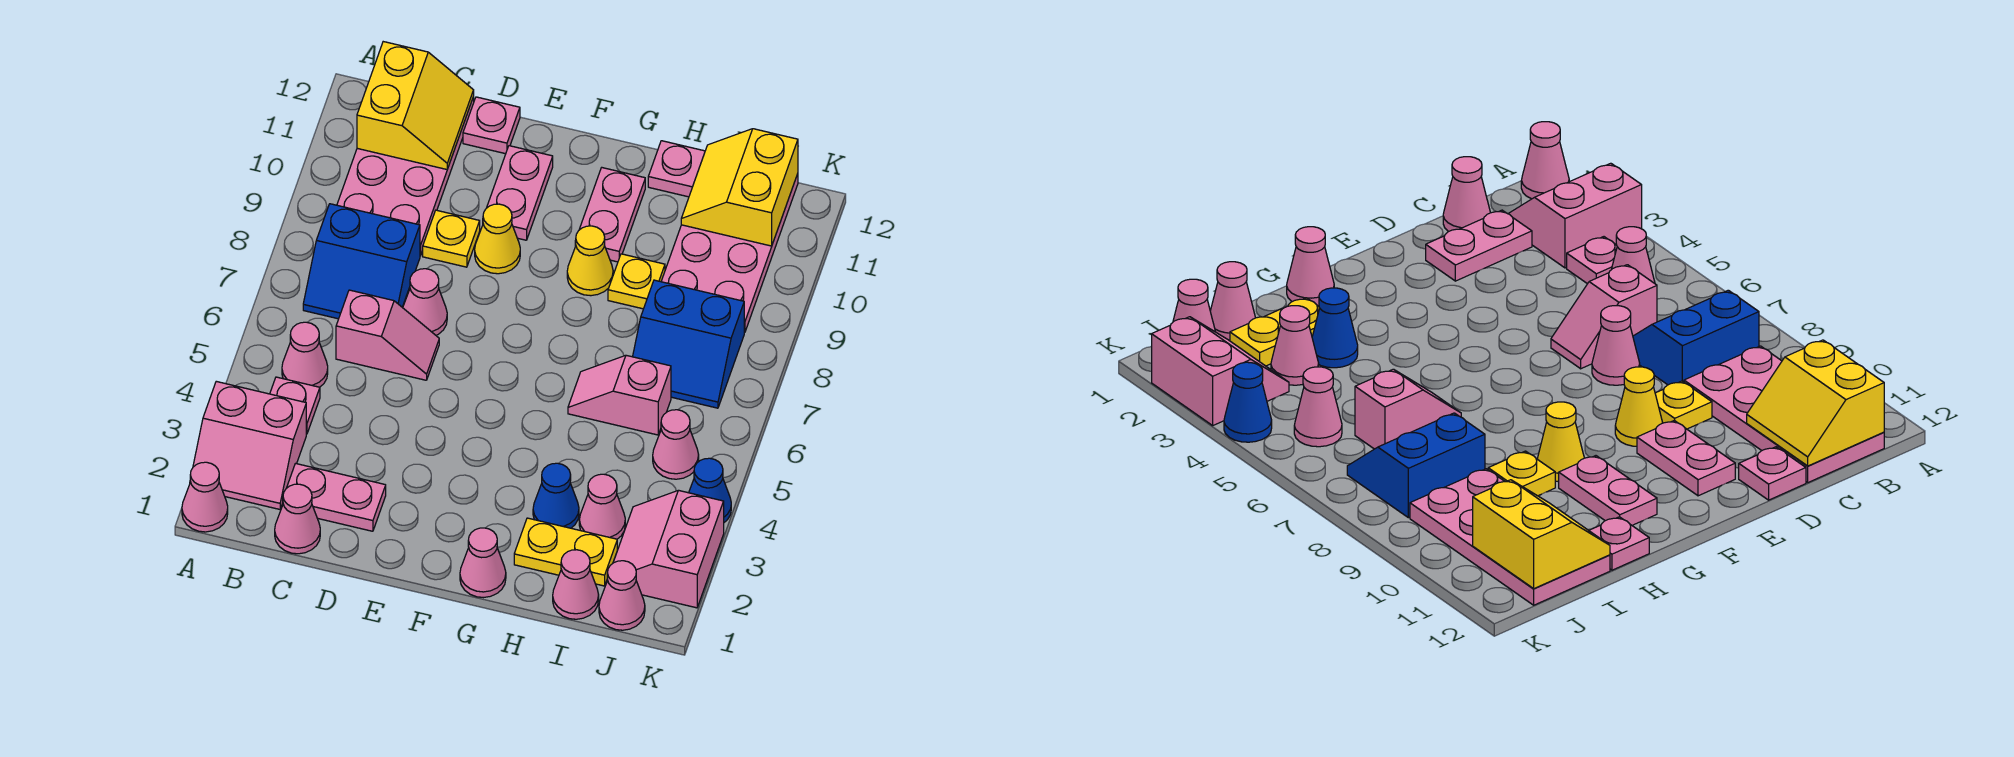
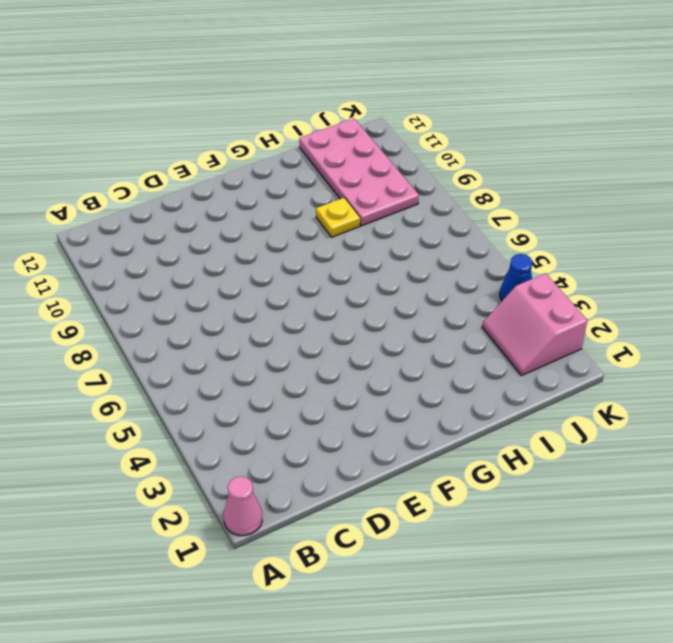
none -> pink slope A2:B3 level 1 top 3
none -> pink plate B4 level 1
none -> pink cone B5 level 1
none -> blue slope B7:C8 level 1 top 8

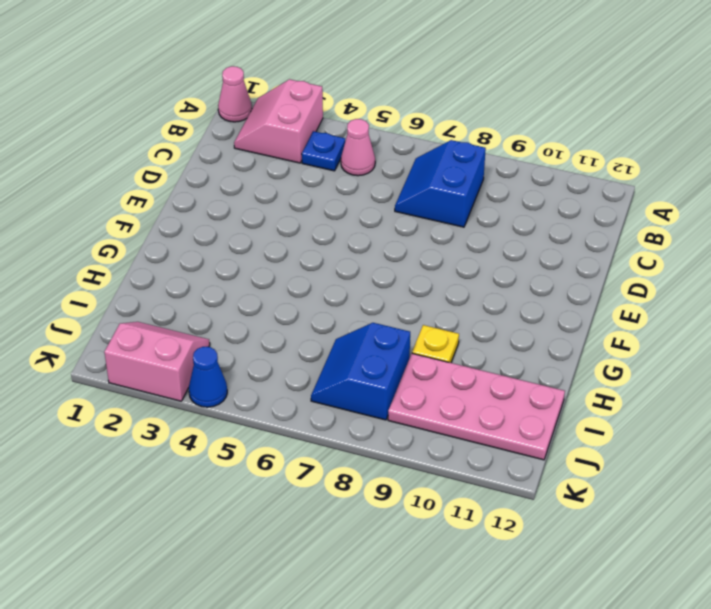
blue plate B4 level 1 -> pink plate B4 level 1
none -> pink plate B9:C12 level 1
none -> pink cone C1 level 1
none -> pink plate C2:D2 level 1
none -> pink slope C6:D6 level 1 top C

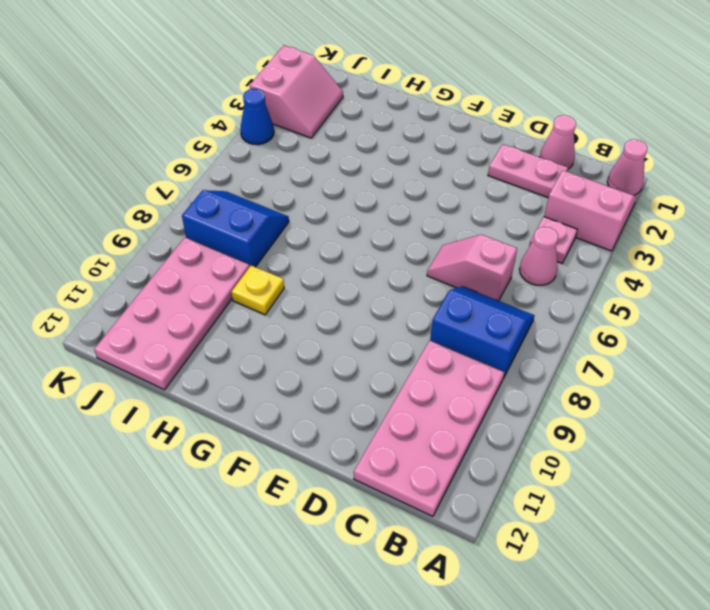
none -> pink cone D7 level 1
none -> yellow plate D9 level 1
none -> pink plate D12 level 1
none -> yellow cone E9 level 1

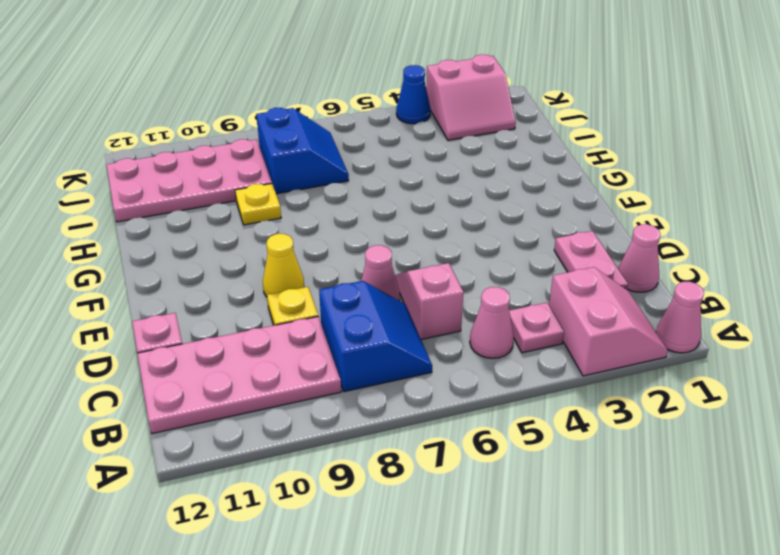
none -> pink plate E10:E11 level 1
none -> pink cone G1 level 1
none -> yellow cone G9 level 1
none -> pink plate G10:G11 level 1

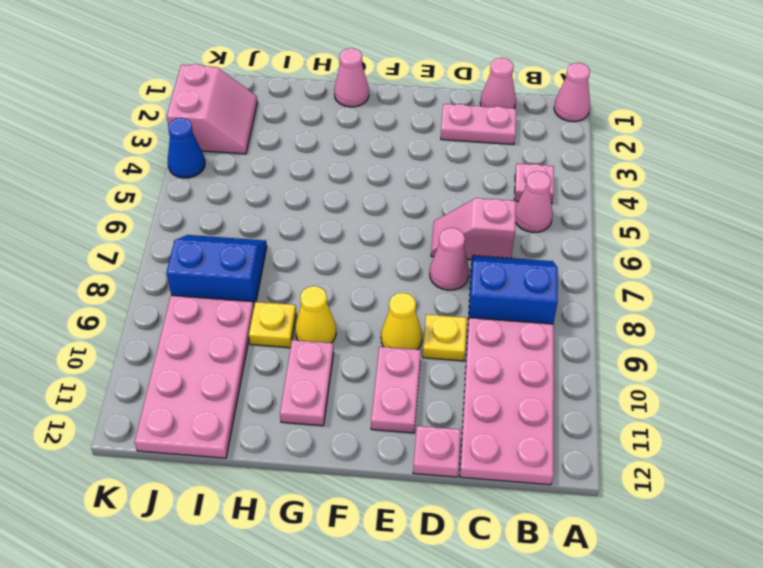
none -> pink slope A2:B3 level 1 top 3
none -> yellow plate H2:I2 level 1
none -> blue cone H3 level 1
none -> pink slope H6:I6 level 1 top I

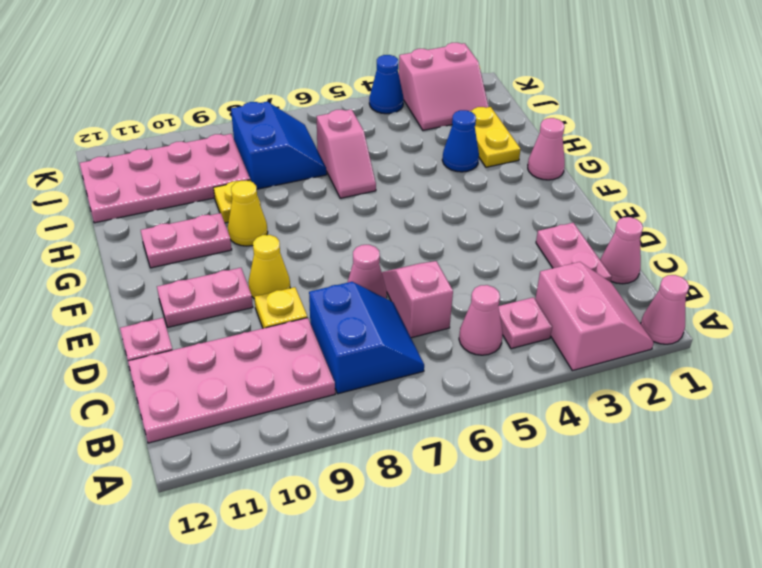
none -> pink plate H12 level 1
none -> pink cone I1 level 1
none -> pink cone I3 level 1
none -> pink cone J1 level 1

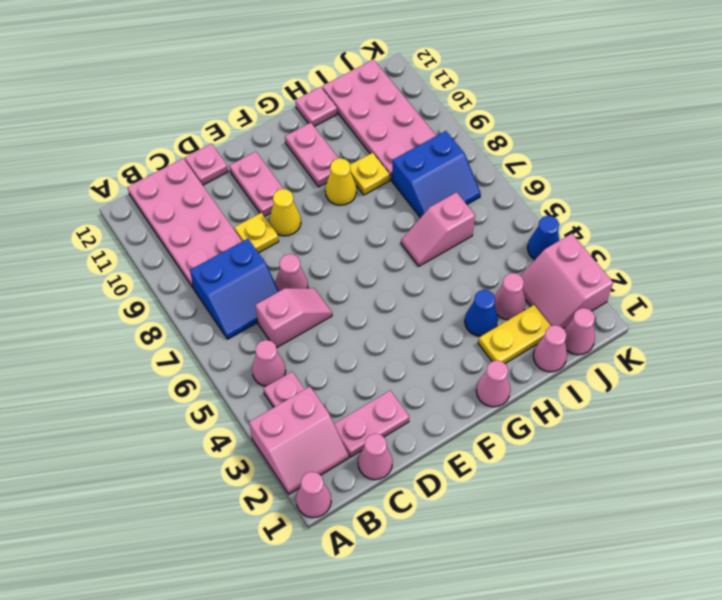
none -> pink cone J5 level 1
none -> yellow slope B11:C12 level 2 top B
none -> yellow slope I11:J12 level 2 top J

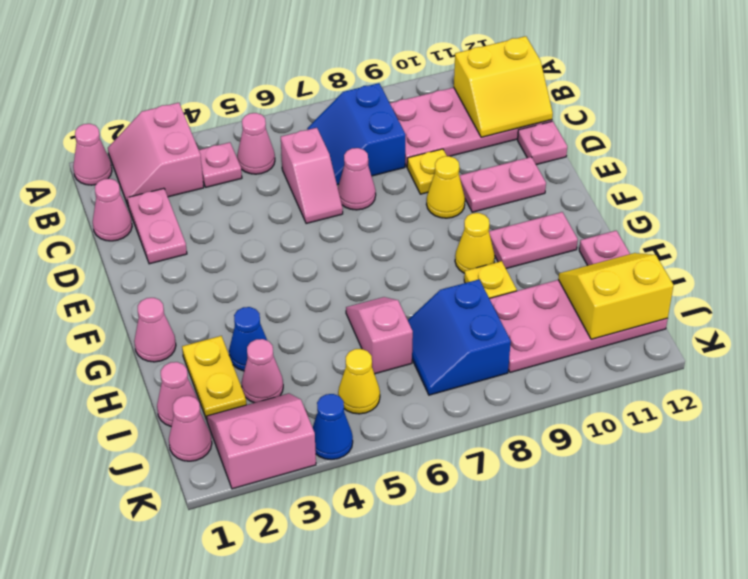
yellow cone J5 level 1 -> pink cone J5 level 1

